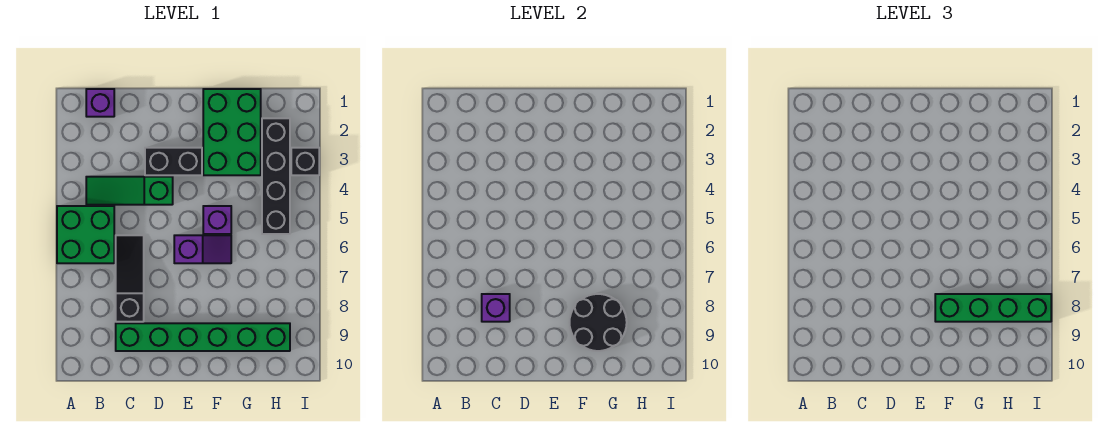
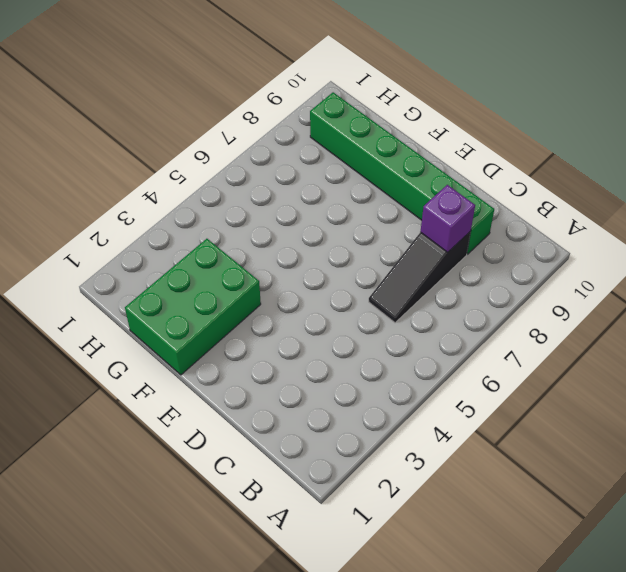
none -> green brick A5:B6 level 1
none -> purple brick B1 level 1
none -> green slope B4:D4 level 1 top D

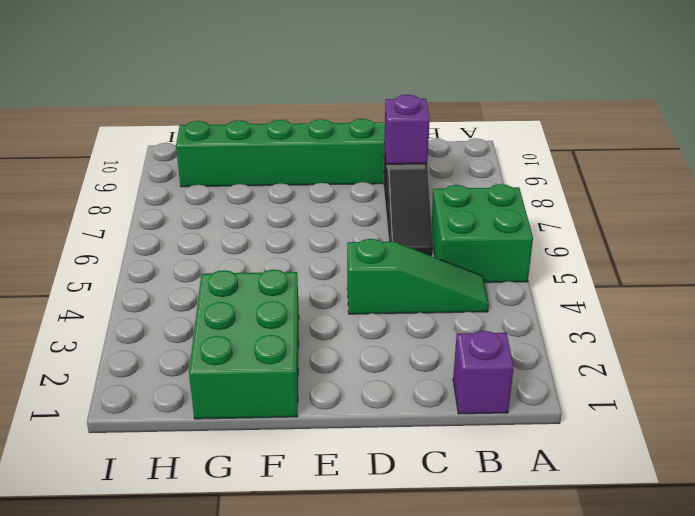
none -> black brick D3:E3 level 1
none -> purple slope E6:F6 level 1 top E
none -> purple brick F5 level 1

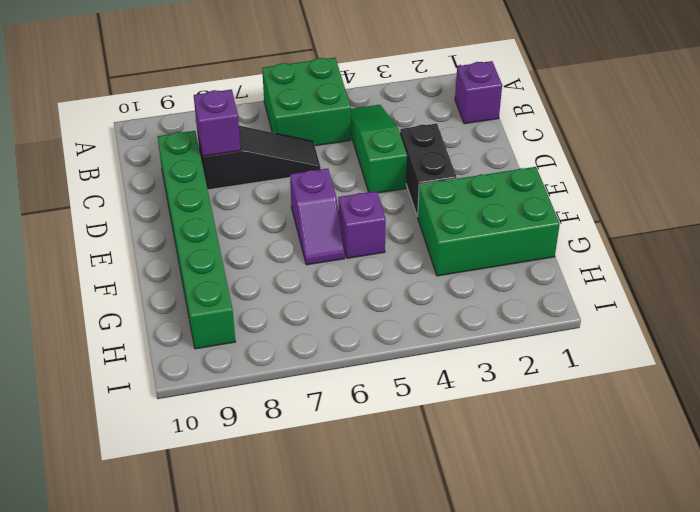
none -> black brick H2:H5 level 1
none -> black brick I3 level 1
none -> black round brick F8:G9 level 2

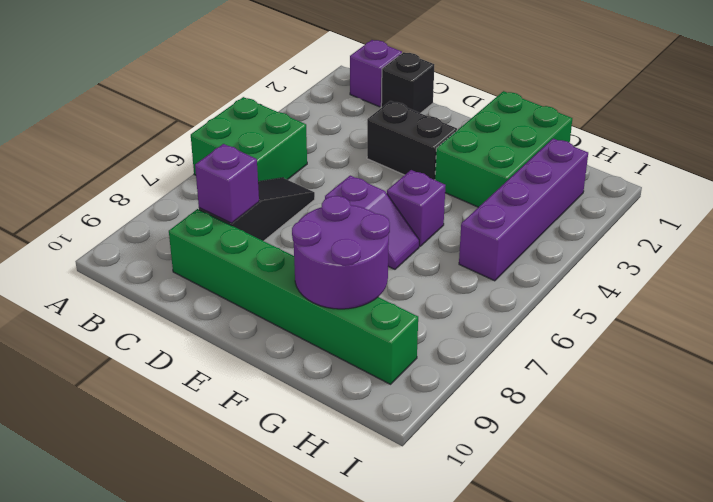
black brick C1 level 1 -> black brick I3 level 1
purple round brick F8:G9 level 2 -> black round brick F8:G9 level 2
purple brick H2:H5 level 1 -> black brick H2:H5 level 1
none -> green slope B4:D4 level 1 top D
none -> green brick F8:I8 level 3

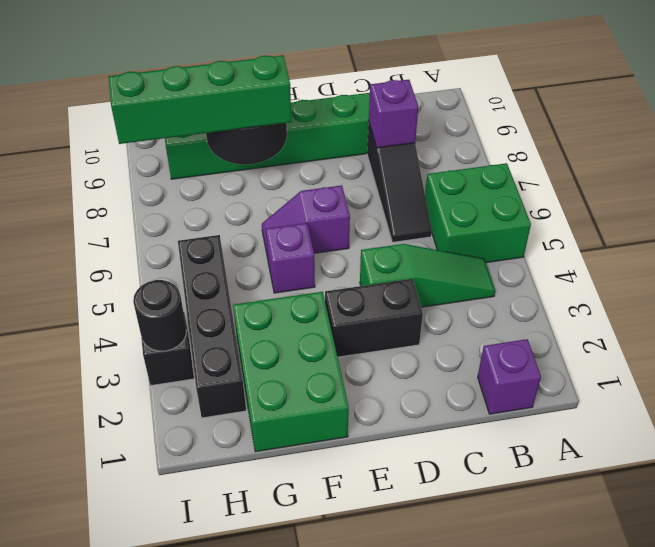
black round brick I3 level 2 -> none

